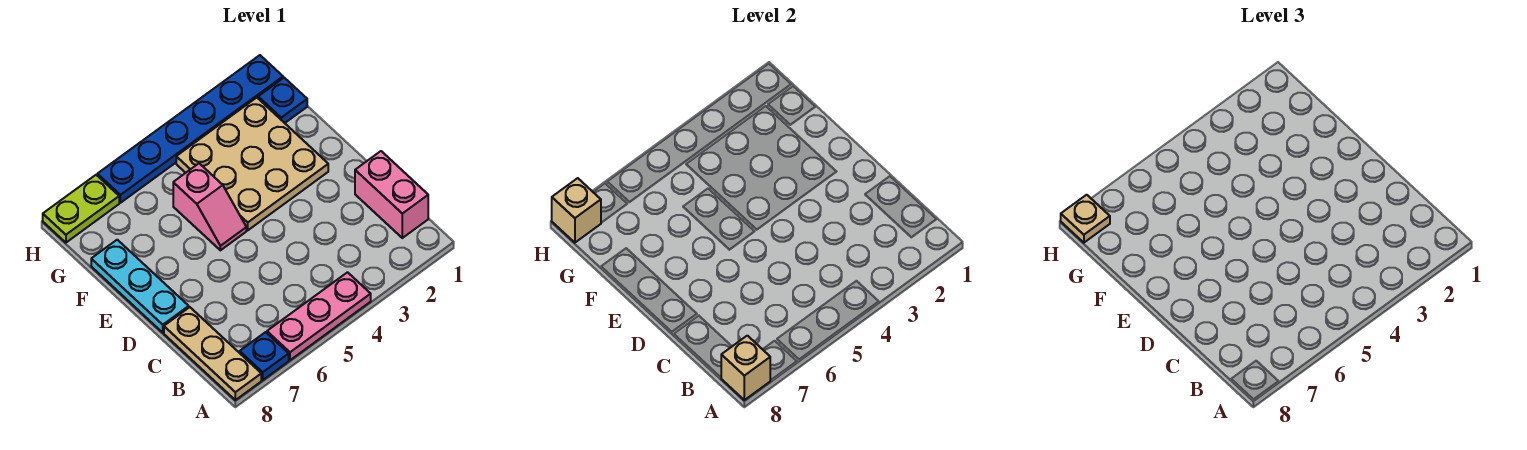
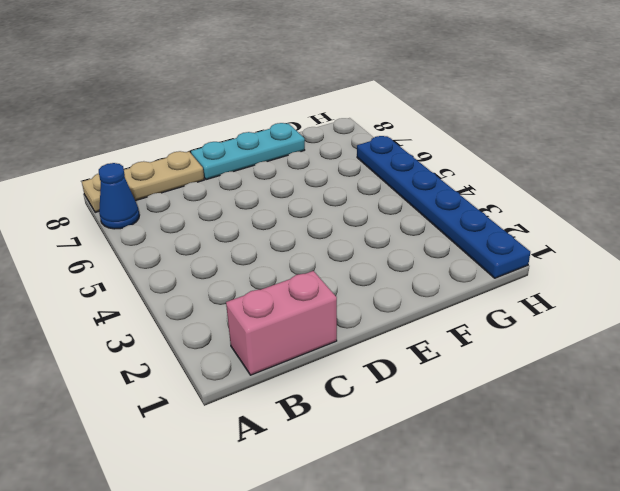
blue cone A7 level 1 -> blue plate A7 level 1
none -> pink plate A4:A6 level 1
none -> tan plate E2:G4 level 1
none -> pink slope E5:F5 level 1 top F

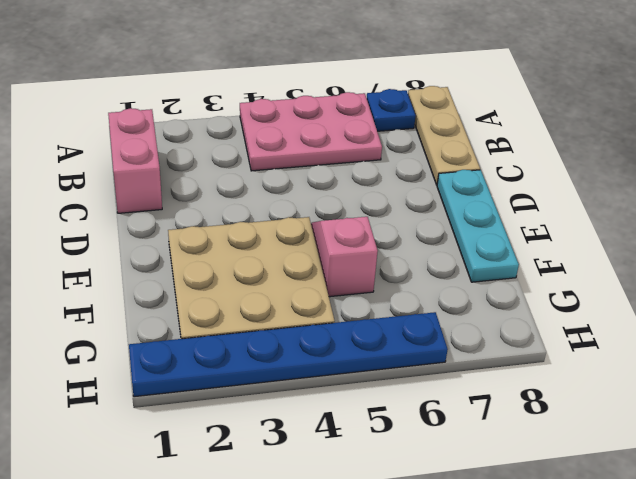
pink plate A4:B6 level 1 -> pink plate A4:A6 level 1
none -> blue plate G1 level 1
none -> lime plate H7:H8 level 1
none -> tan brick A8 level 2

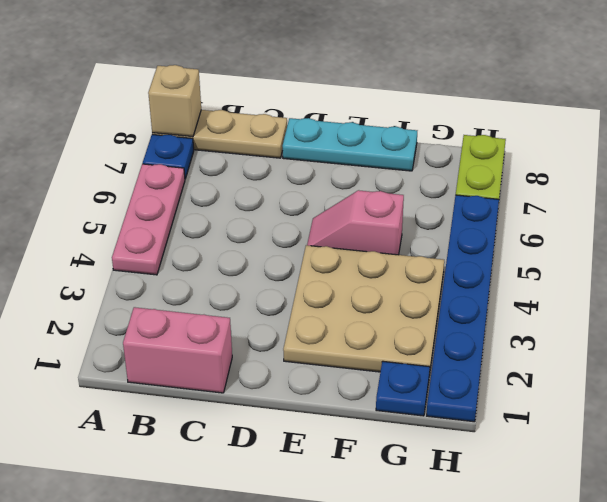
none -> tan brick H8 level 2
none -> tan plate H8 level 3

